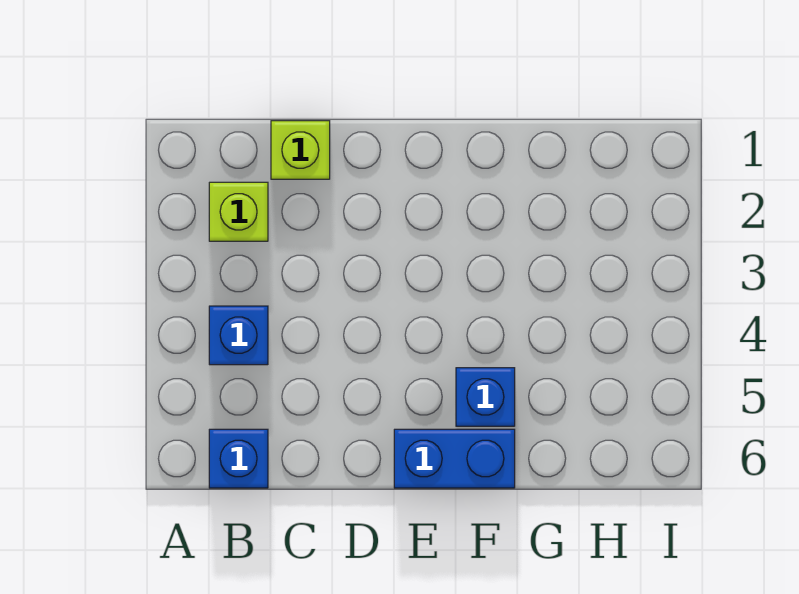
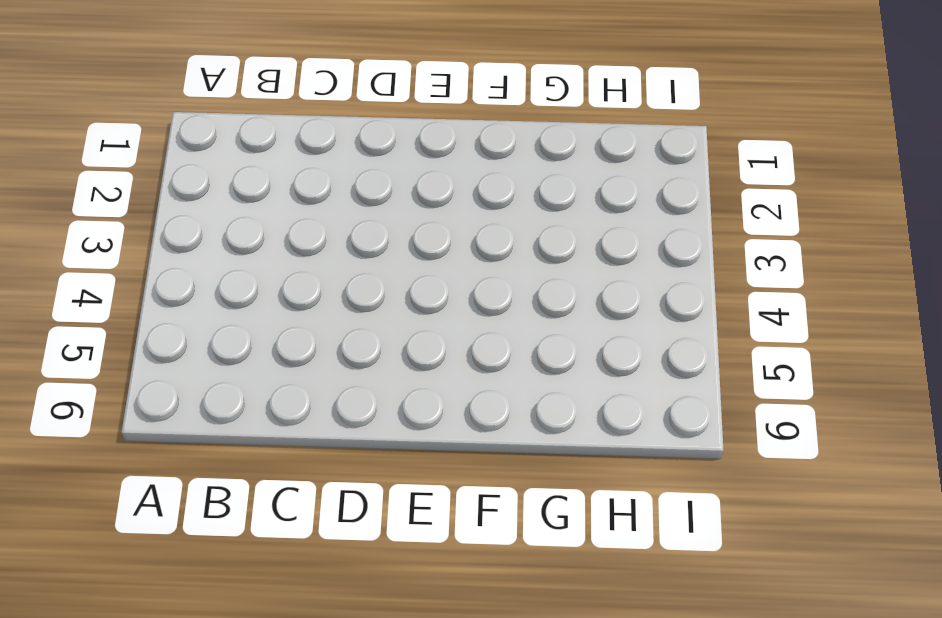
none -> lime brick B2 level 1
none -> blue brick B4 level 1

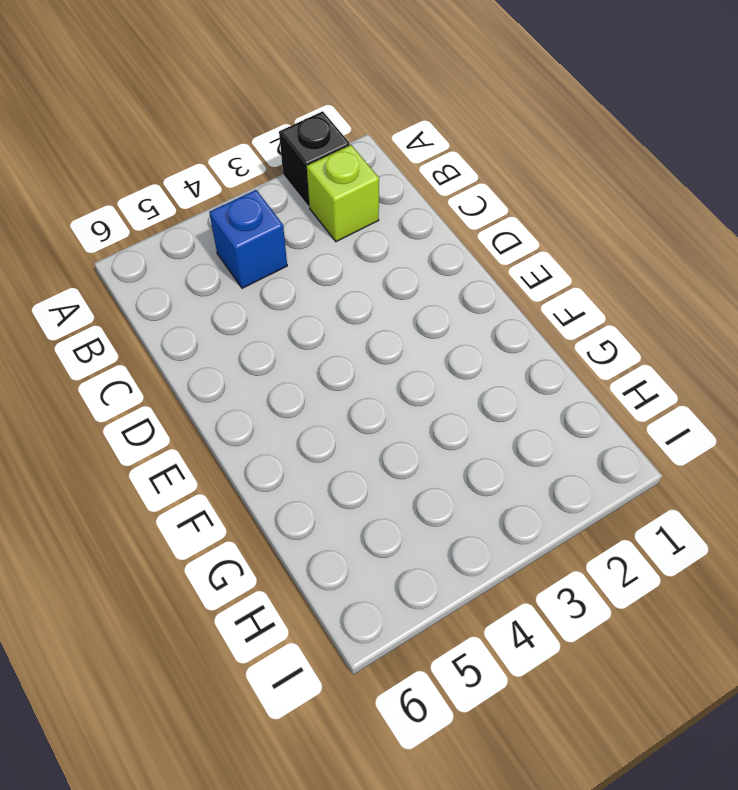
black brick A2 level 1 -> none
none -> blue brick B6 level 1
none -> lime brick C1 level 1

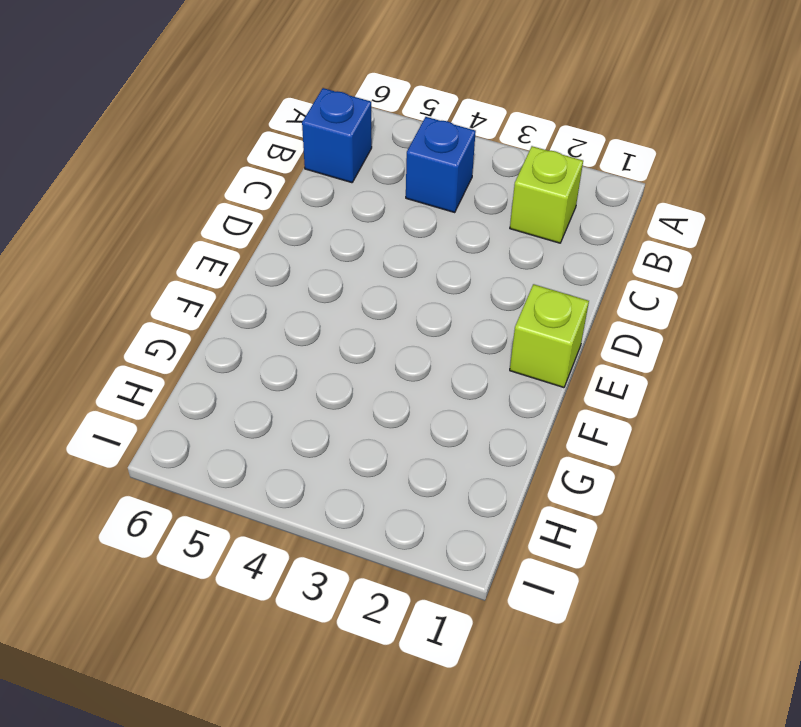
lime brick E1 level 1 -> lime brick C1 level 1
none -> blue brick E6:F6 level 1
none -> blue brick F5 level 1

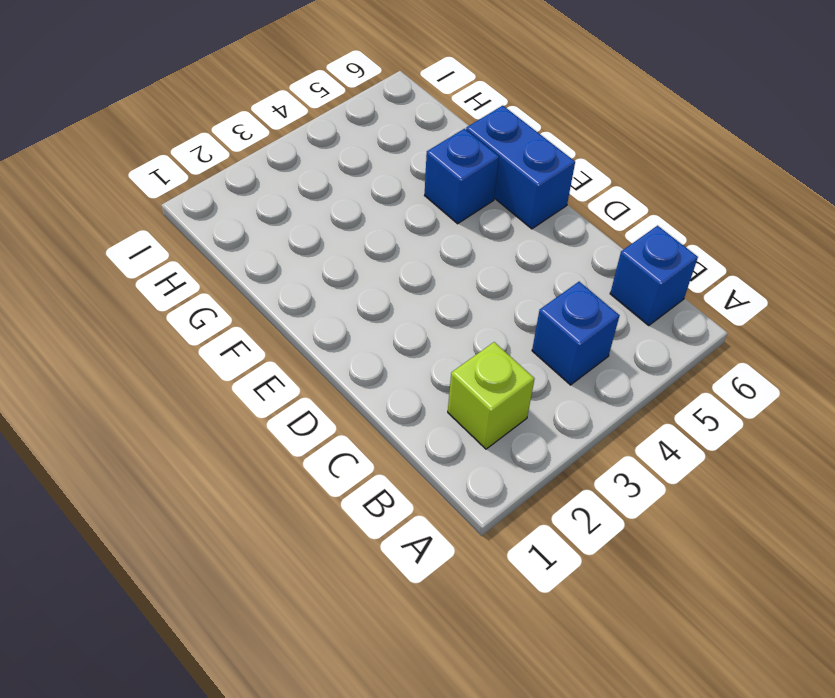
none -> lime brick C1 level 1

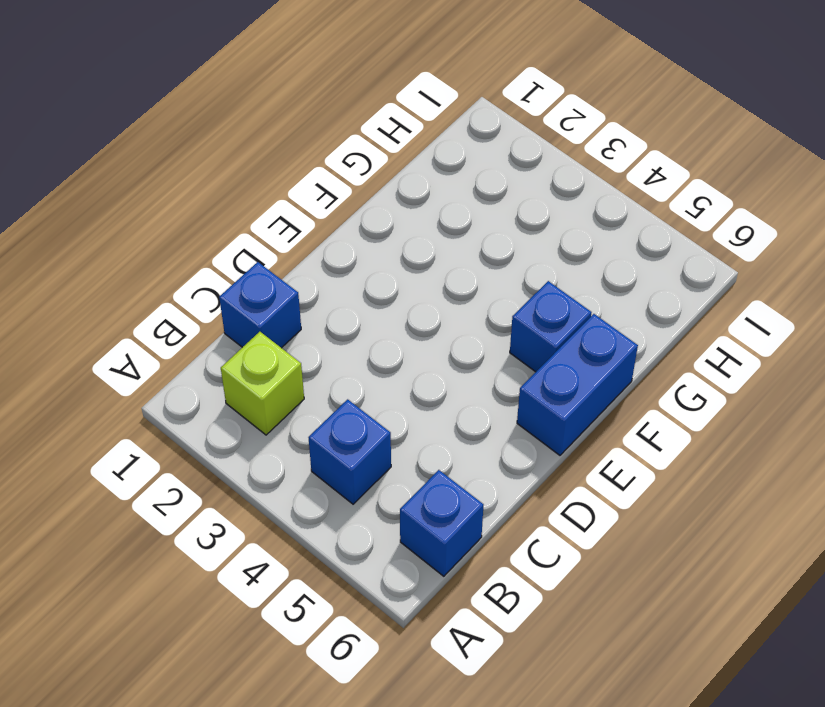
blue brick C1 level 1 -> lime brick C1 level 1

